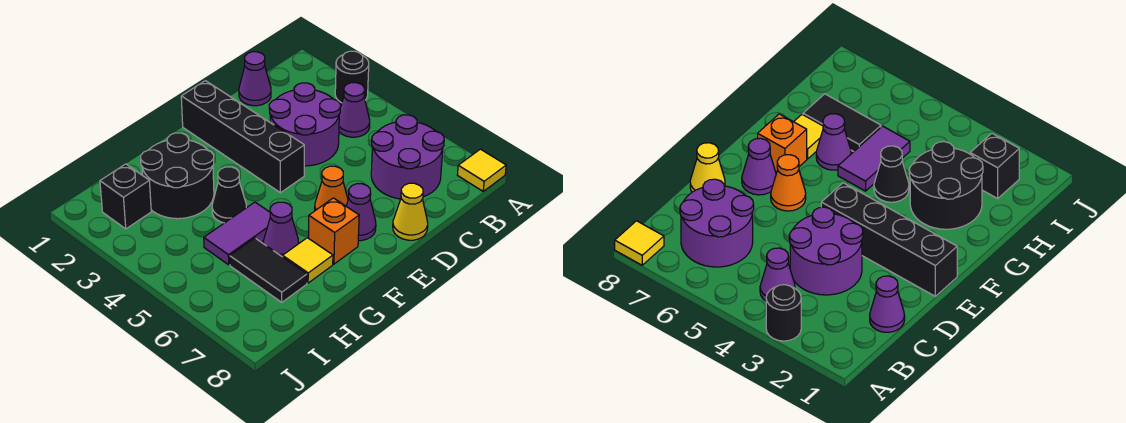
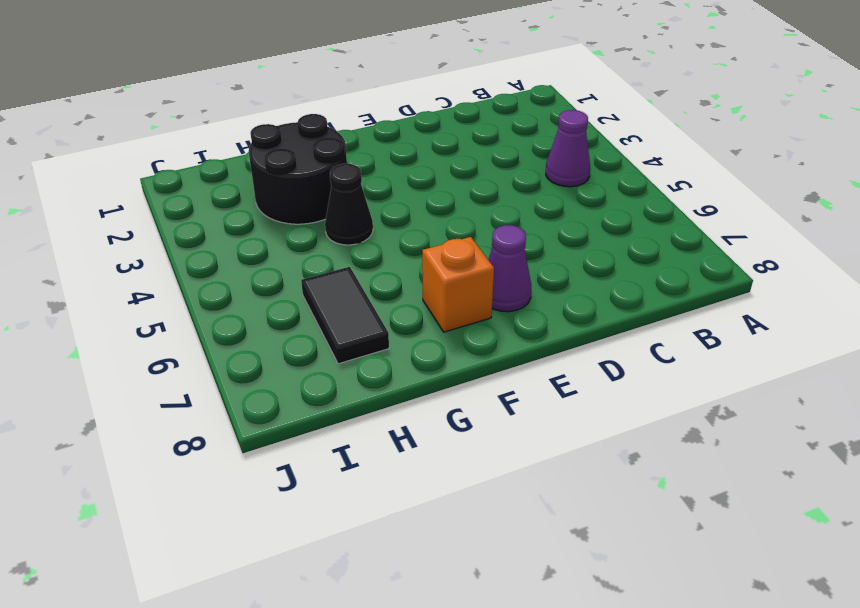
none -> black round brick A3 level 1
none -> yellow tile A8 level 1
none -> purple round brick B6:C7 level 1

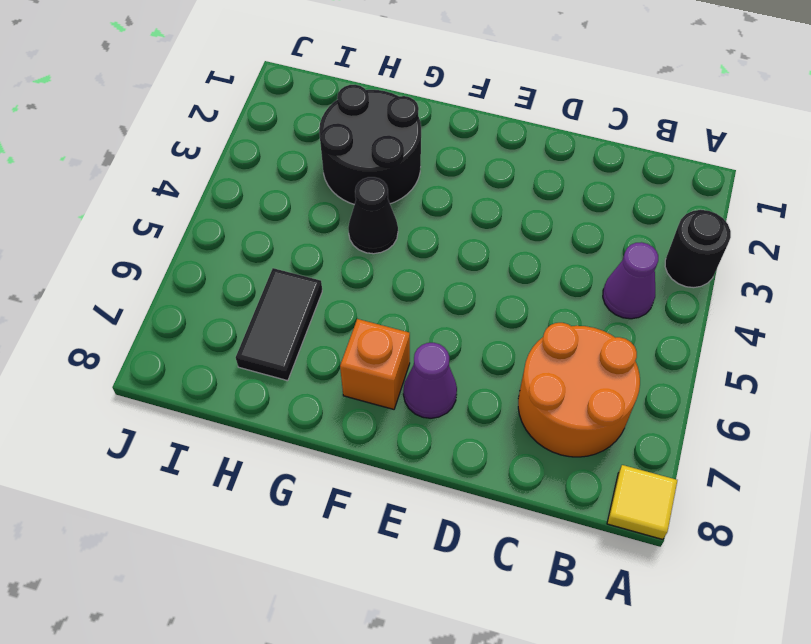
orange round brick B6:C7 level 1 -> purple round brick B6:C7 level 1
none -> purple cone C1 level 1
none -> purple round brick C3:D4 level 1
none -> yellow cone D8 level 1

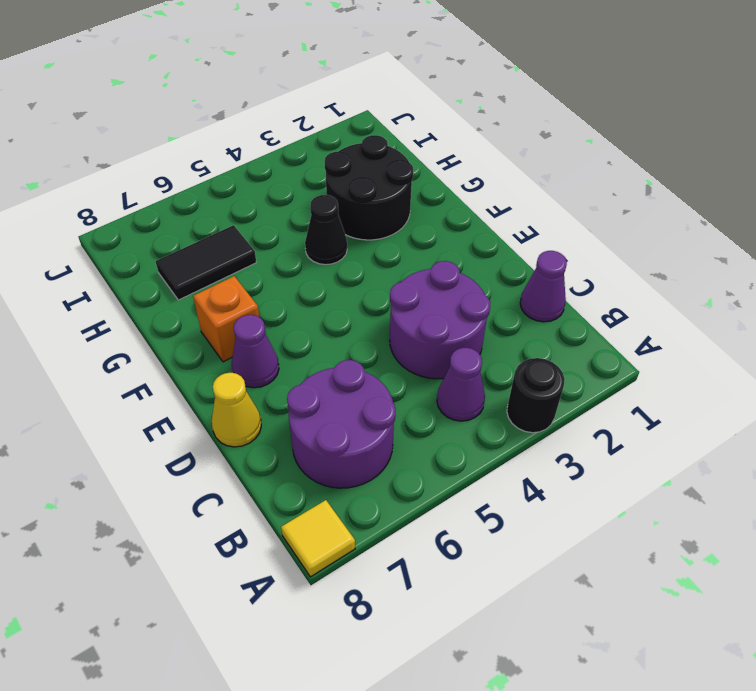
none -> black brick E1:E4 level 1
none -> orange cone E6 level 1
none -> purple tile G5:H5 level 1

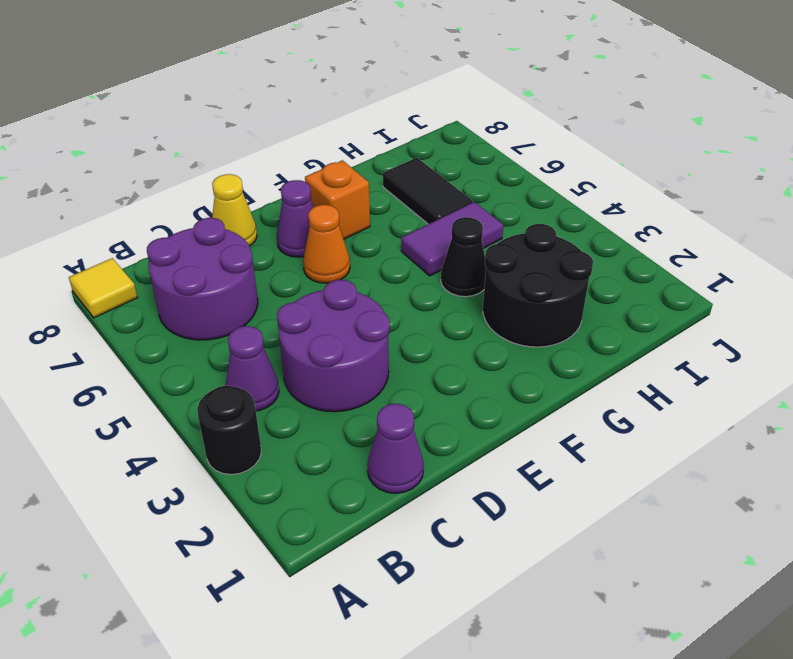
none -> black brick E1:E4 level 1
none -> purple cone G6 level 1
none -> yellow tile G7 level 1

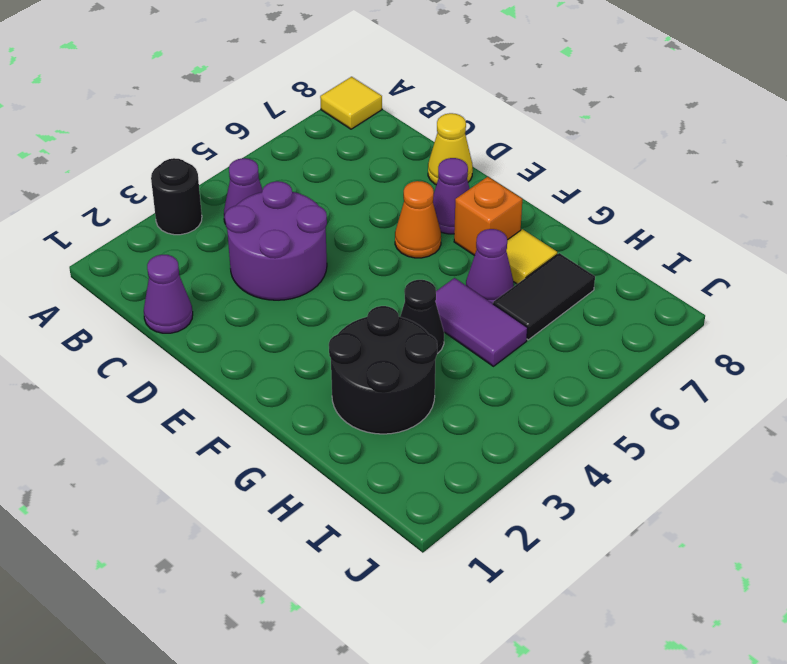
none -> purple round brick B6:C7 level 1
none -> black brick E1:E4 level 1
none -> black brick I2 level 1

